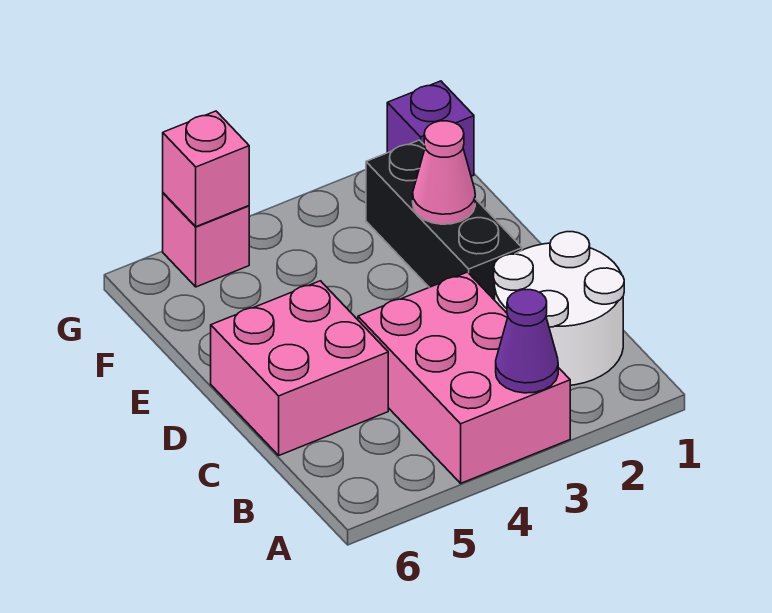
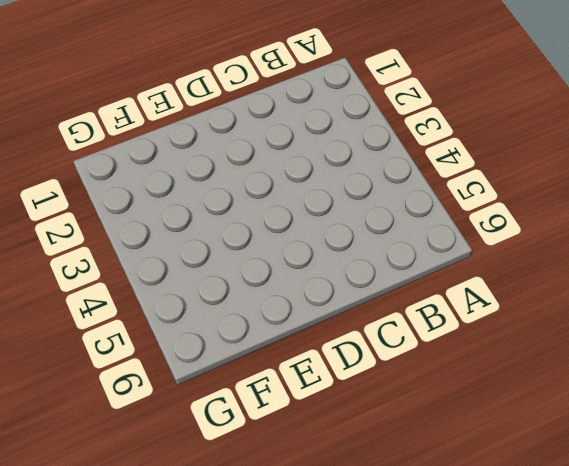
none -> pink brick A3:C4 level 1
none -> white round brick B1:C2 level 1

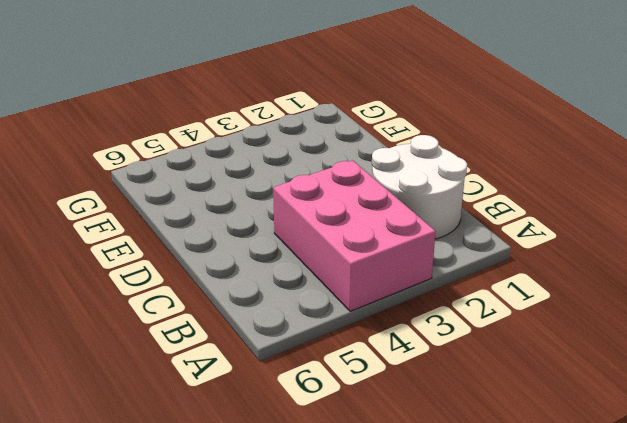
none -> pink brick C5:D6 level 1
none -> black brick D2:F2 level 1

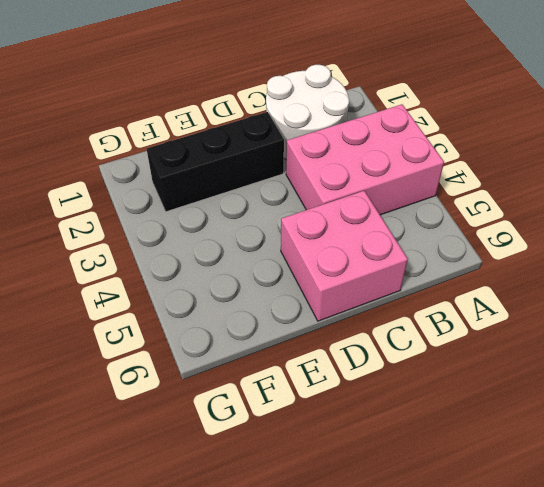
none -> purple brick G1 level 1
none -> pink brick G5 level 1

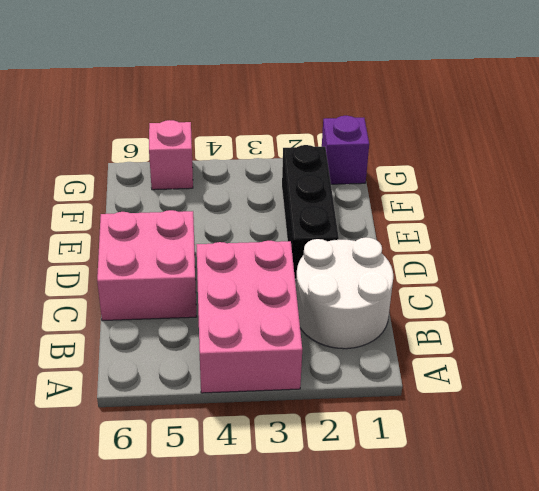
none -> purple cone A3 level 2
none -> pink cone E2 level 2

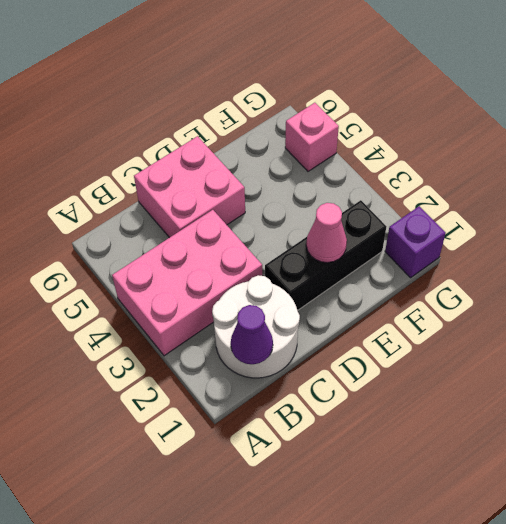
purple cone B1 level 2 -> purple cone A3 level 2
none -> pink brick G5 level 2

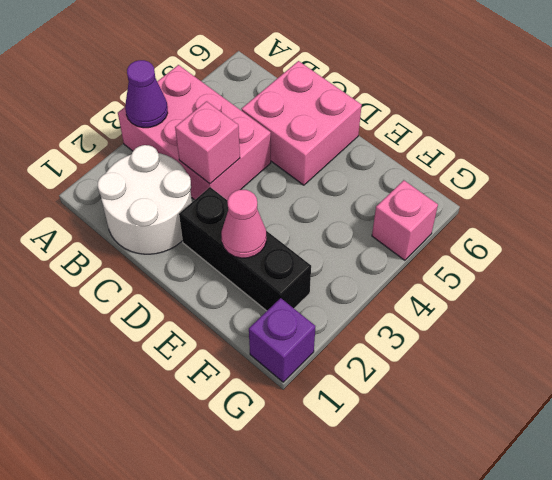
pink brick C3 level 2 -> pink brick G5 level 2

